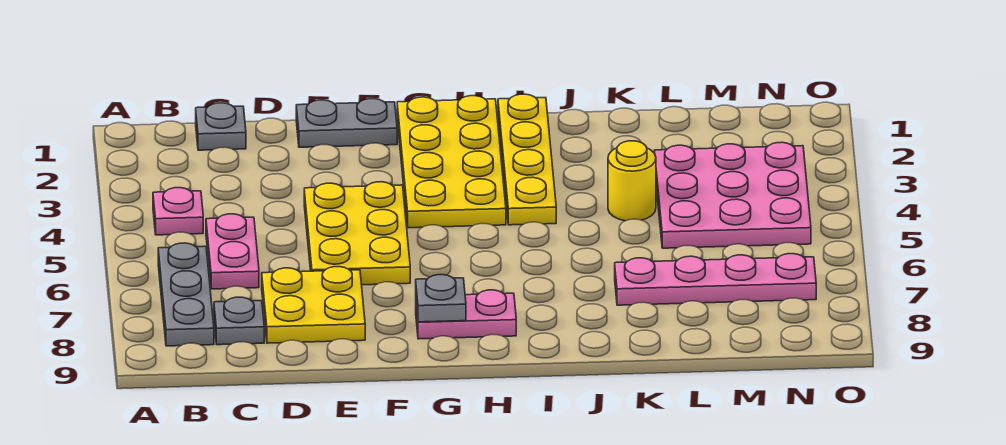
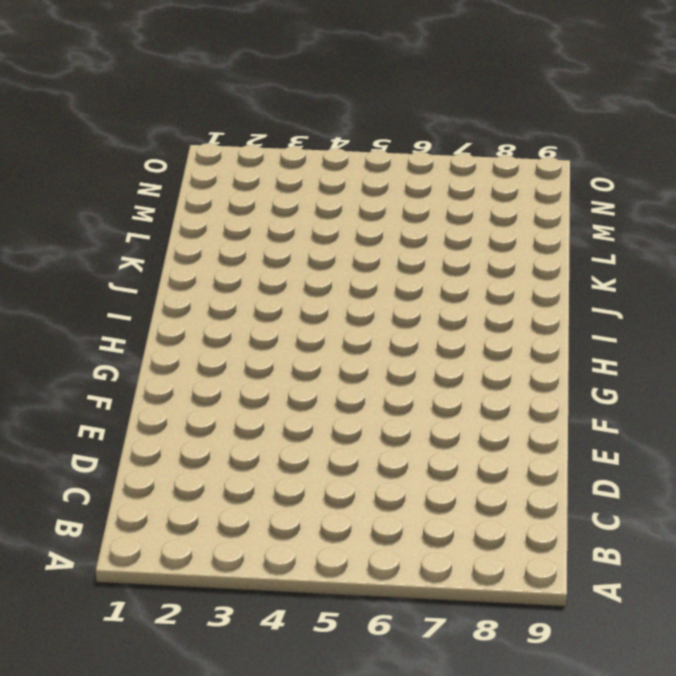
none -> pink plate B4 level 1
none -> grey plate B6:B8 level 1
none -> grey plate C1 level 1

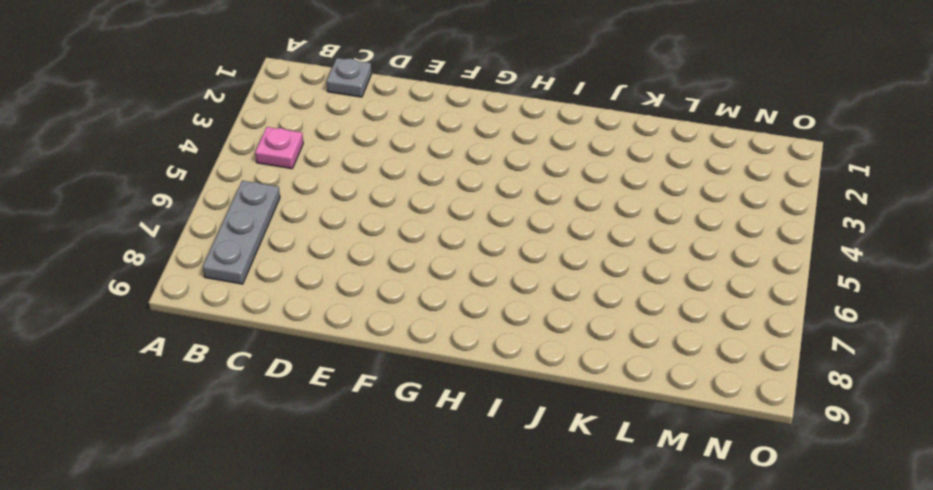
none -> pink plate C5:C6 level 1
none -> grey plate C8 level 1
none -> yellow plate D7:E8 level 1

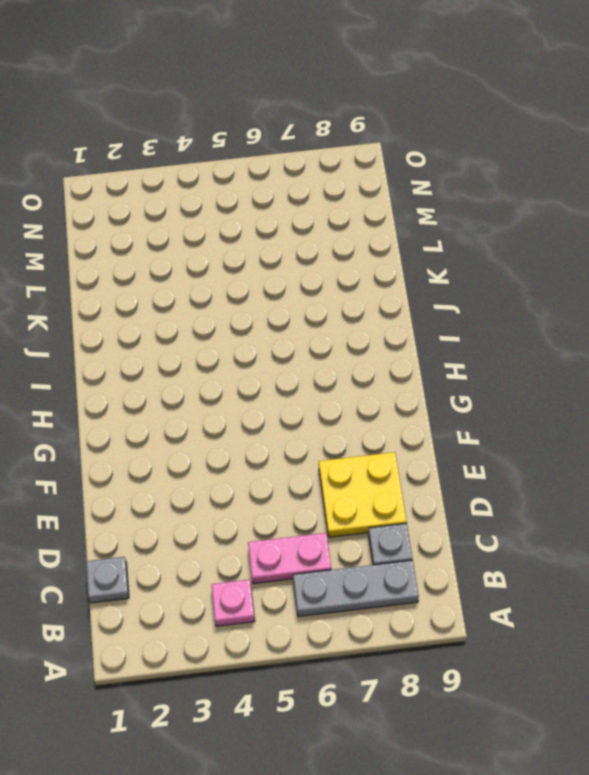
none -> grey plate E1:F1 level 1
none -> yellow plate E4:F6 level 1
none -> yellow plate G1:H4 level 1

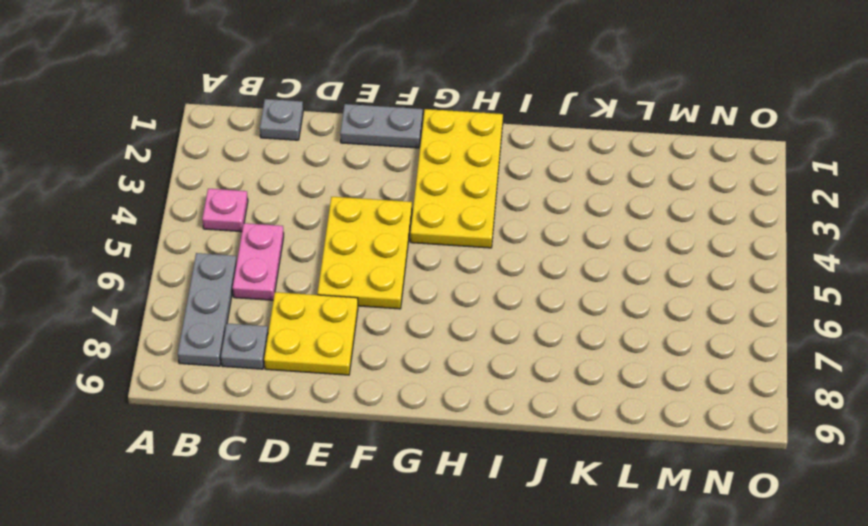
none -> pink plate G8:H8 level 1
none -> yellow plate I1:I4 level 1
none -> yellow round brick K4 level 1

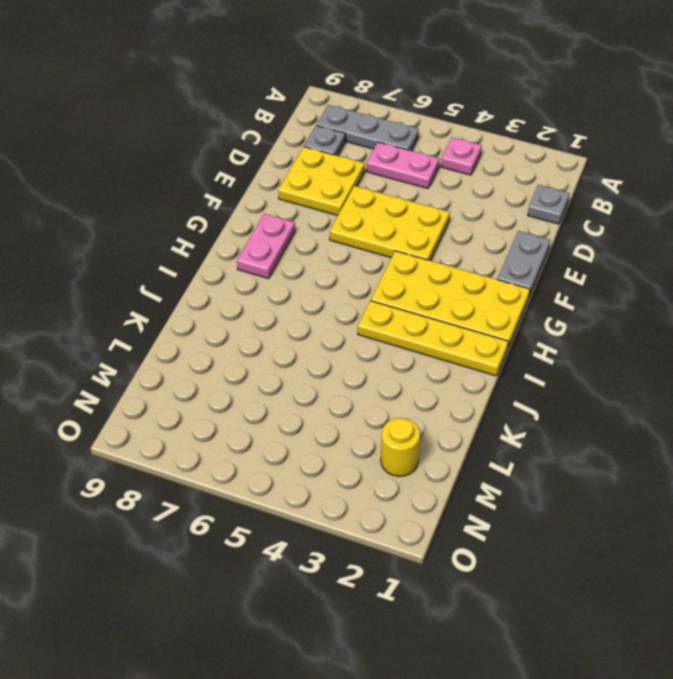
yellow round brick M2 level 1 -> yellow round brick K4 level 1
none -> pink plate K7:N7 level 1
none -> pink plate L3:N5 level 1
none -> grey plate G8 level 2

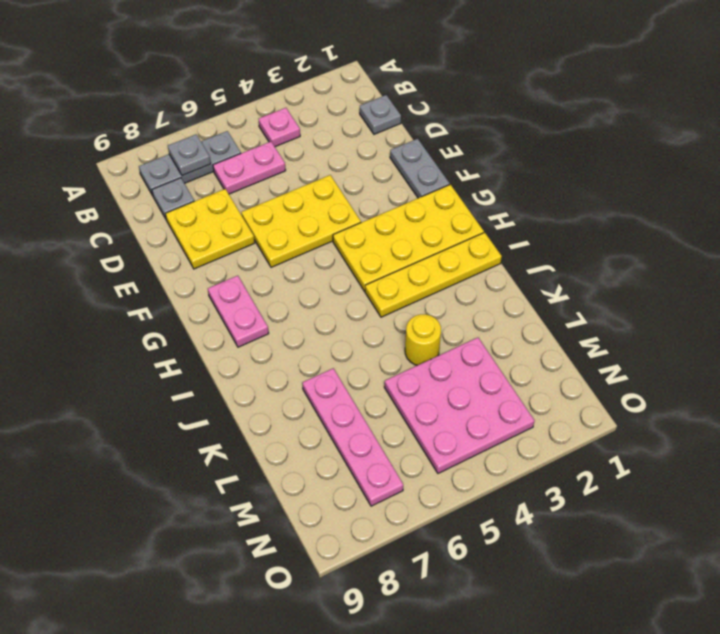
grey plate B7 level 2 -> grey plate G8 level 2

